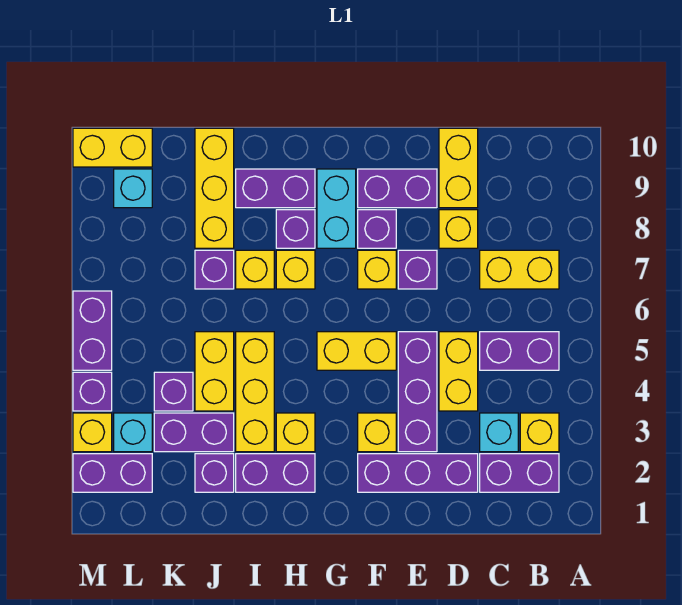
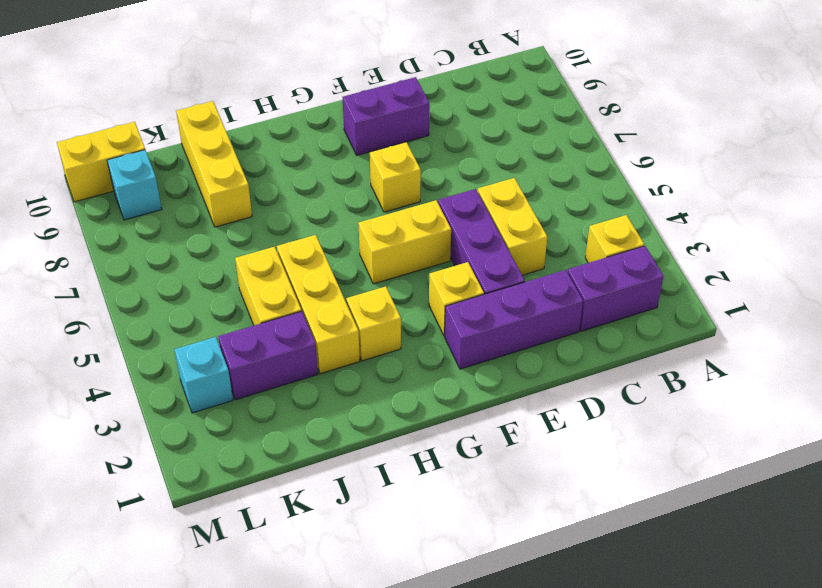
none -> purple brick B5:C5 level 1
none -> yellow brick B7:C7 level 1
none -> cyan brick C3 level 1
none -> yellow brick D8 level 1

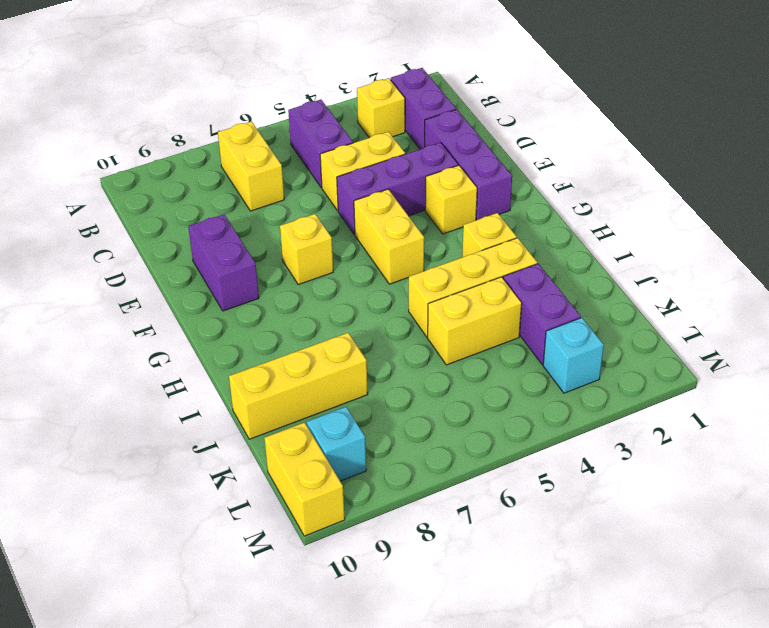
none -> cyan brick C3 level 1
none -> yellow brick D8 level 1
none -> yellow brick D9:D10 level 1
none -> purple brick E7 level 1

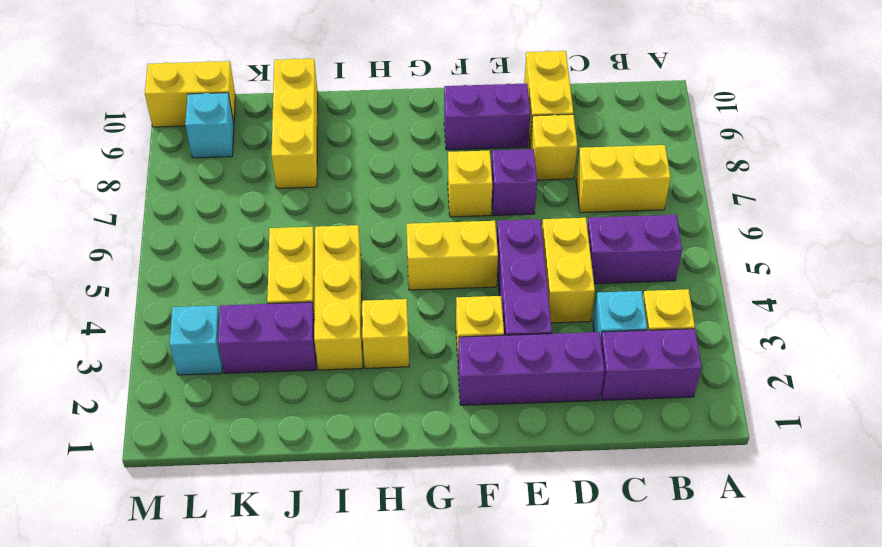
none -> purple brick F8 level 1
none -> cyan brick G8:G9 level 1
none -> purple brick H2:I2 level 1
none -> yellow brick H7 level 1

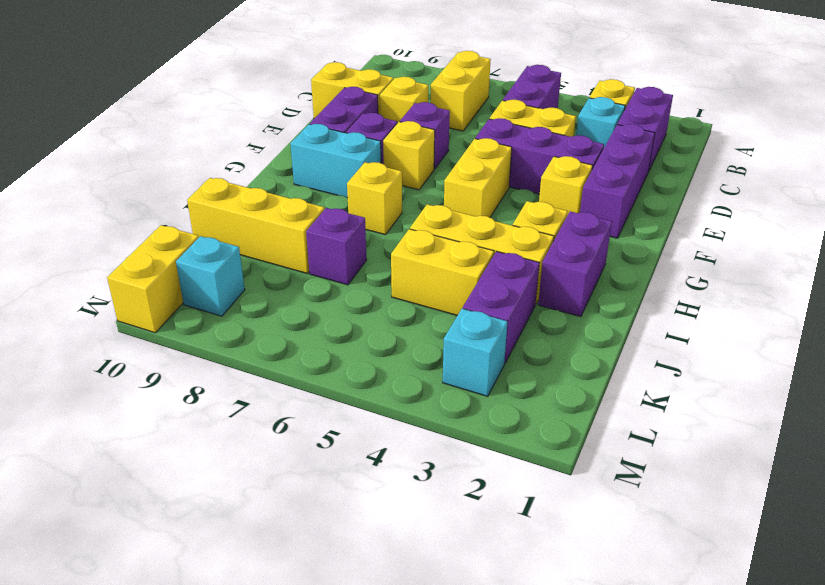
none -> purple brick H8 level 1
none -> purple brick H9:I9 level 1
none -> yellow brick I7 level 1
none -> purple brick J2 level 1

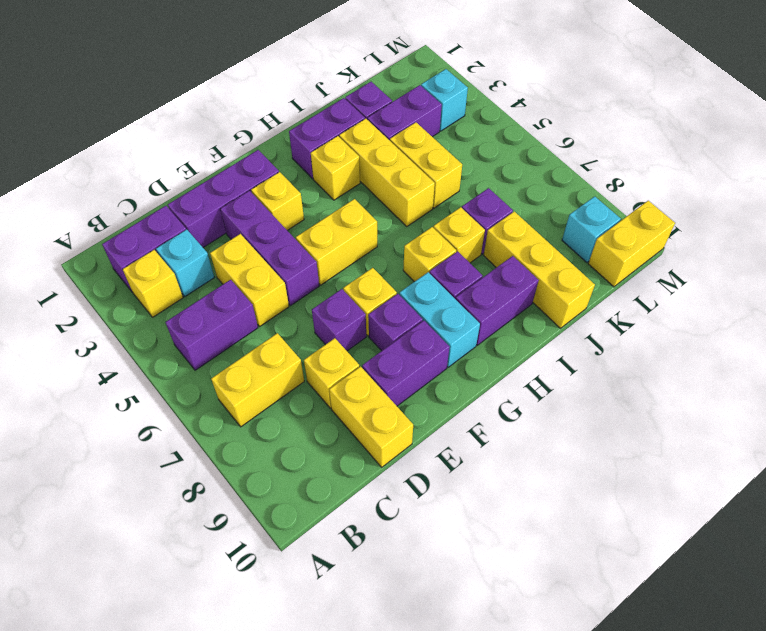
none -> purple brick K4 level 1
none -> purple brick L2:M2 level 1
none -> yellow brick M3 level 1
none -> purple brick M4 level 1

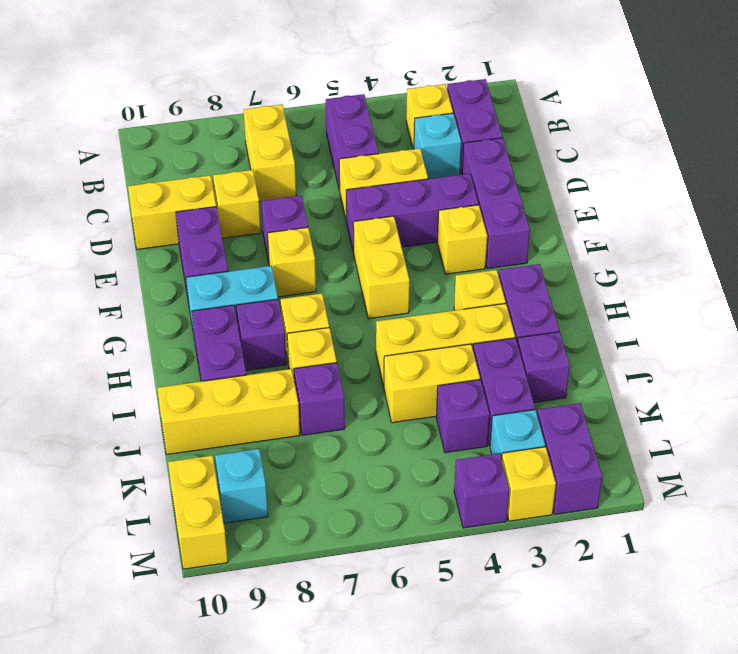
none -> purple brick F8 level 1
none -> purple brick M5:M6 level 1

